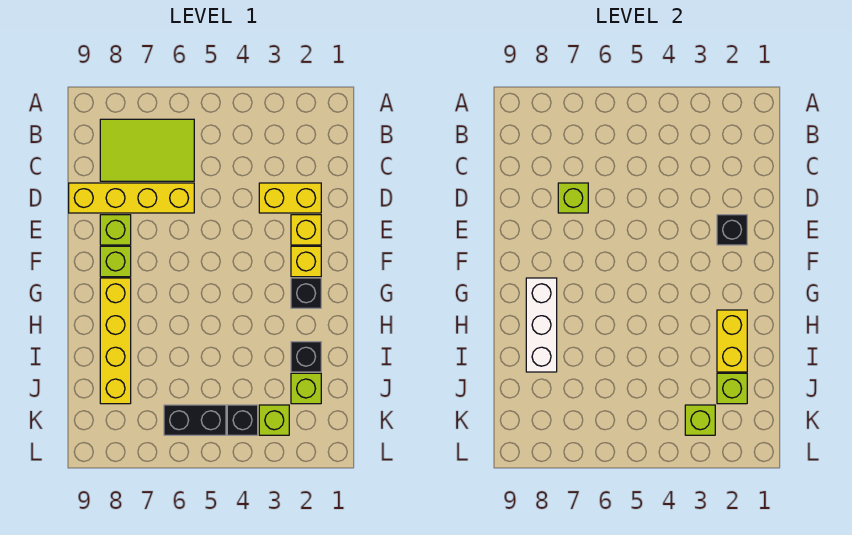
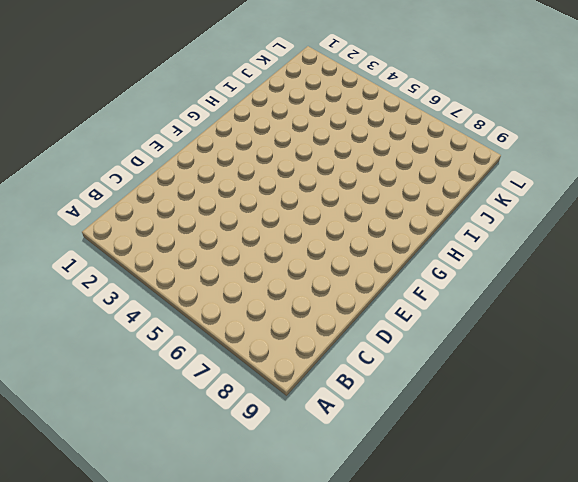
none -> lime tile B6:C8 level 1
none -> yellow brick D2:D3 level 1
none -> yellow brick D6:D9 level 1

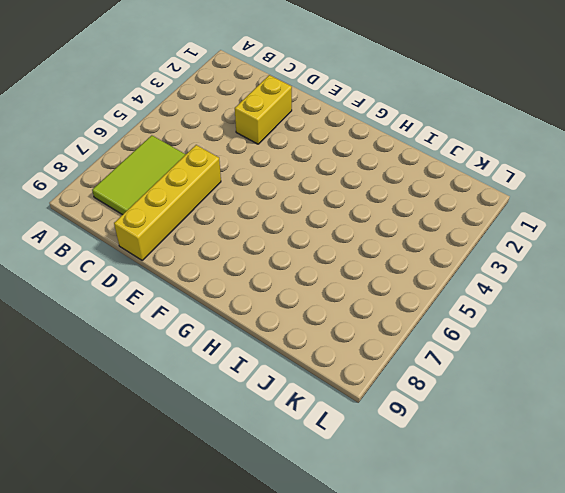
none -> yellow brick E2 level 1
none -> lime brick E8 level 1
none -> yellow brick F2 level 1

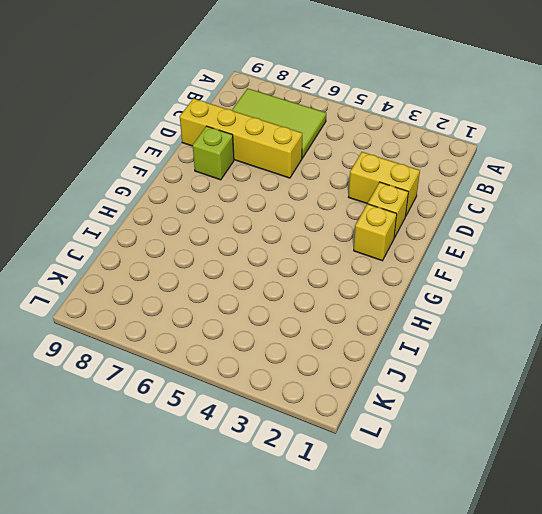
none -> lime brick F8 level 1
none -> black brick G2 level 1
none -> yellow brick G8:J8 level 1

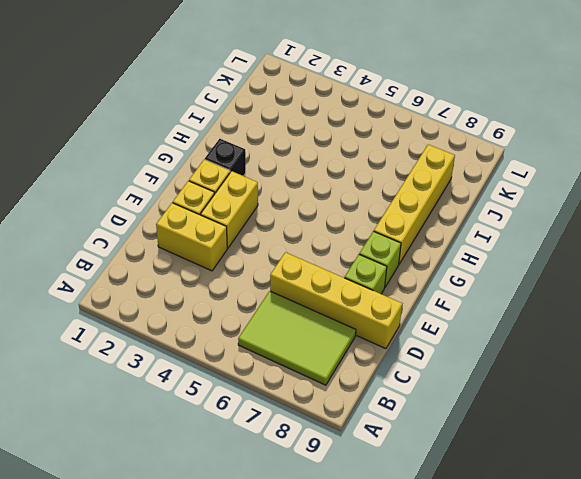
yellow brick E3:F3 level 1 -> yellow brick H2:I2 level 2
none -> black brick I2 level 1
none -> lime brick J2 level 1
none -> lime brick K3 level 1

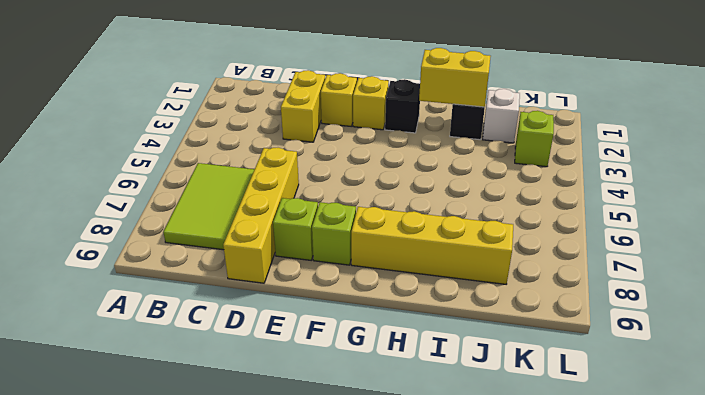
white brick J2 level 1 -> lime brick J2 level 1
none -> black brick K4 level 1
none -> black brick K5:K6 level 1
none -> lime brick D7 level 2

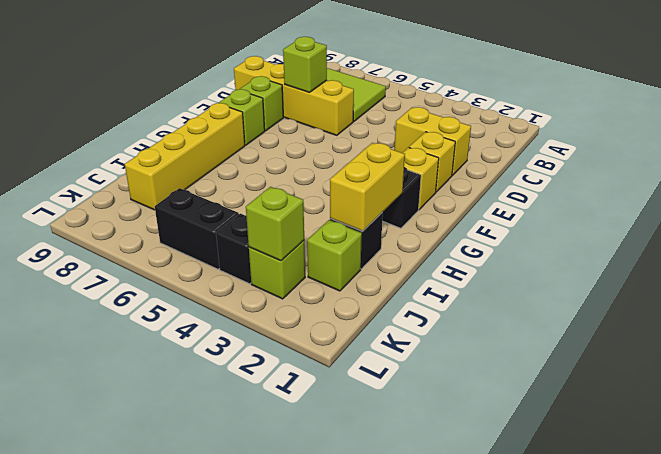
none -> black brick E2 level 2
none -> white brick G8:I8 level 2
none -> lime brick J2 level 2

